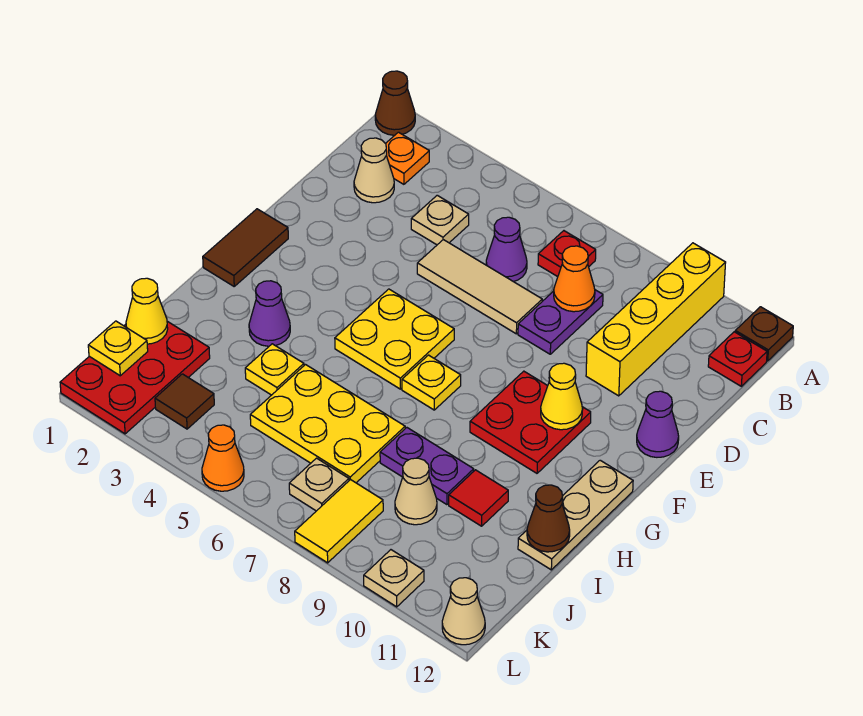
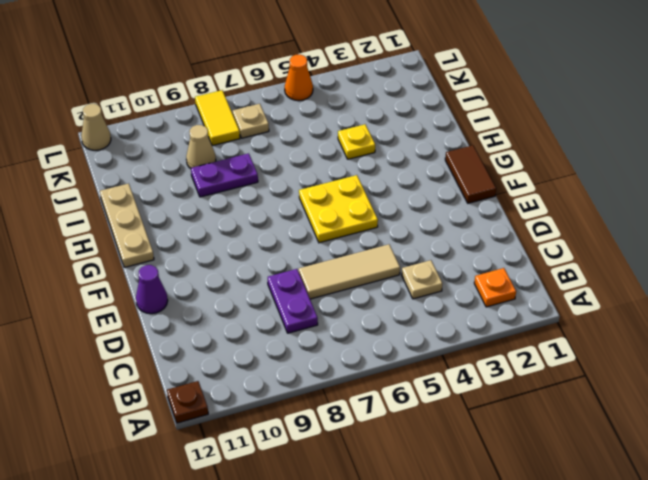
none -> brown cone A1 level 1
none -> yellow brick A10:D10 level 1
none -> red plate B7 level 1
none -> red plate B12 level 1

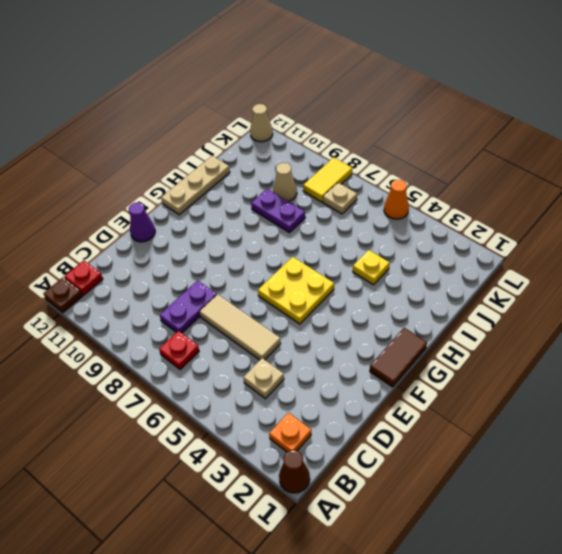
none -> yellow brick A10:D10 level 1
none -> tan cone C2 level 1
none -> purple cone C6 level 1
none -> red plate F9:G10 level 1

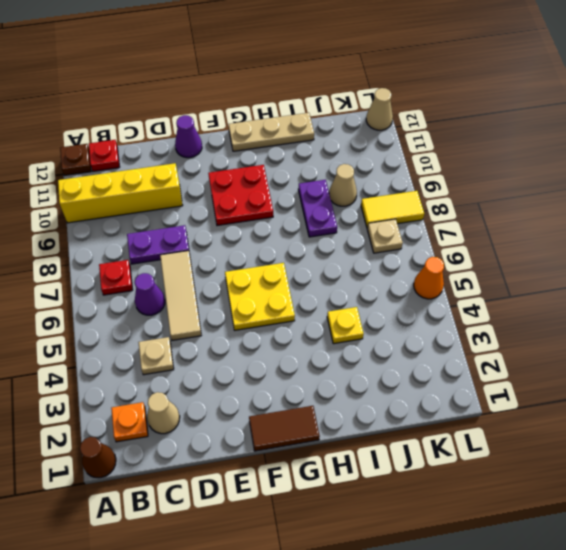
none -> yellow plate G7 level 1
none -> purple cone H3 level 1
none -> yellow plate I5:J7 level 1
none -> red tile I10 level 1

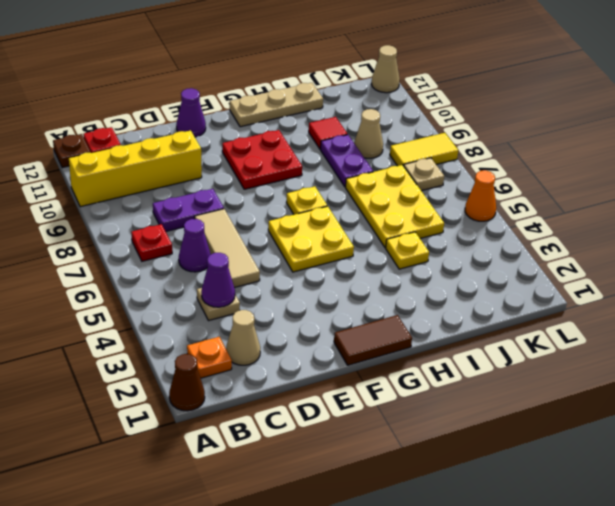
purple cone C4 level 2 -> purple cone H3 level 1
none -> red plate J1:L2 level 1
none -> brown tile K3 level 1
none -> tan plate L10 level 1
none -> orange cone C8 level 2

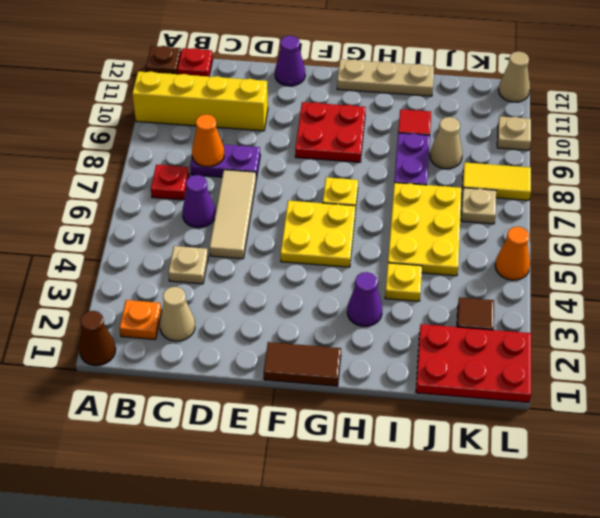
none -> yellow cone F10 level 2
none -> brown cone I12 level 2
none -> yellow cone J1 level 2
none -> yellow plate K1 level 2

